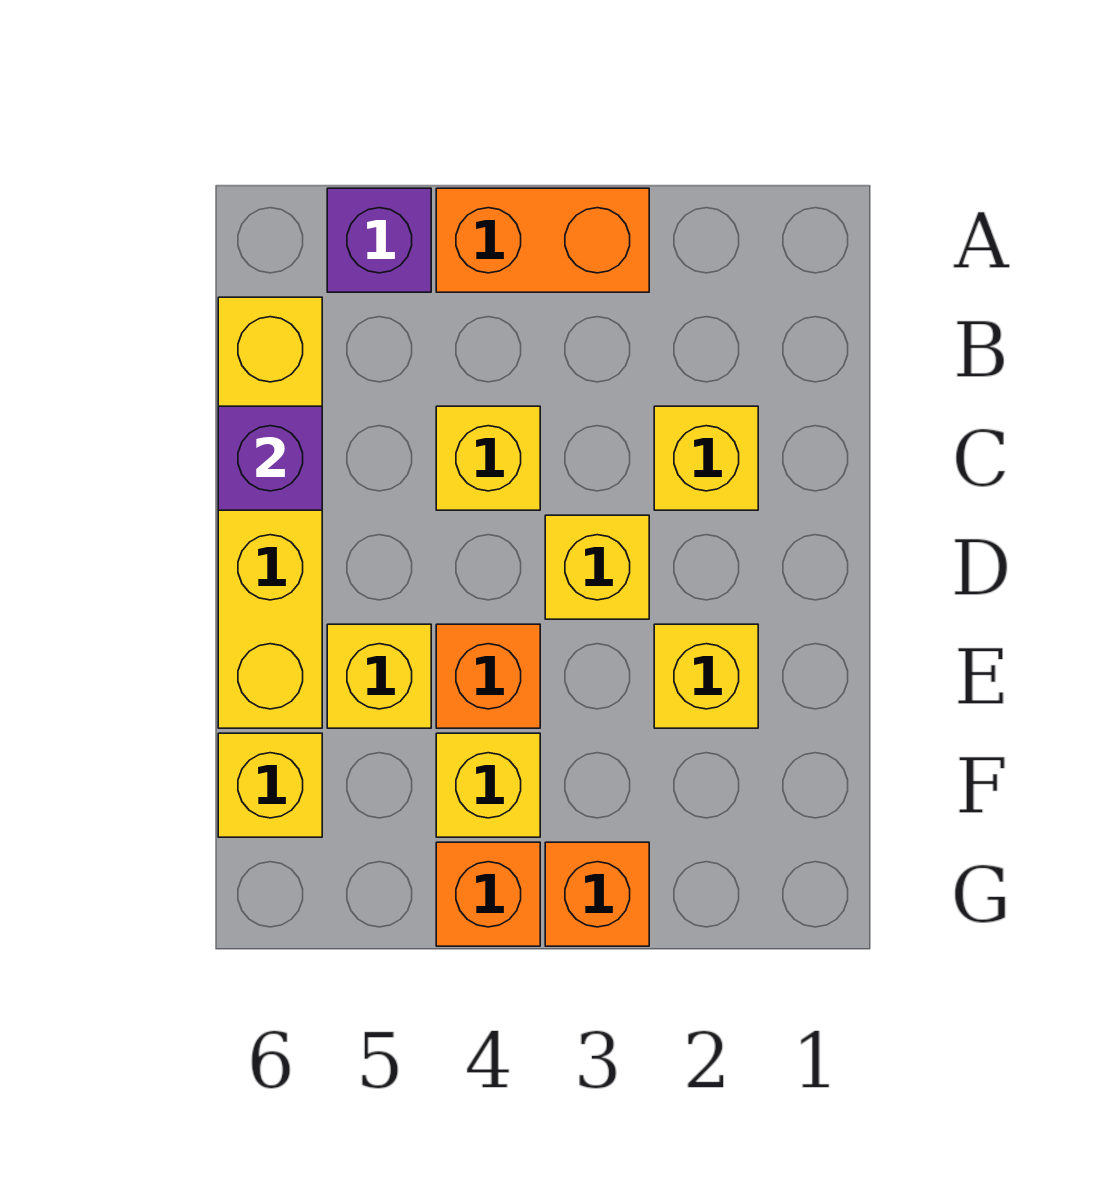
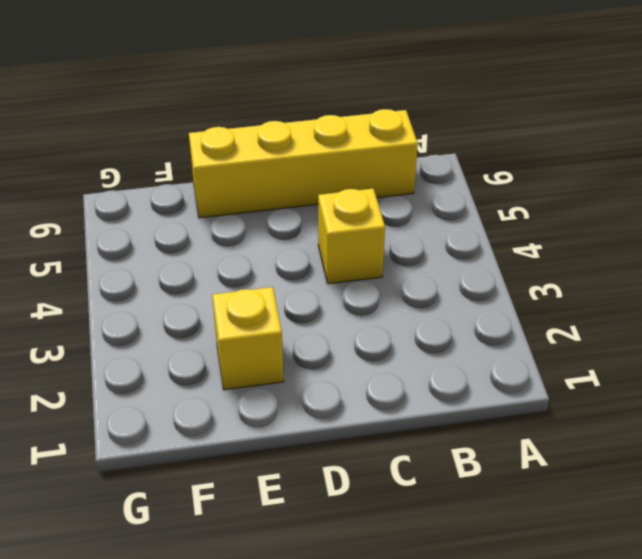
none -> orange brick A3:A4 level 1
none -> purple brick A5 level 1
none -> yellow brick C2 level 1

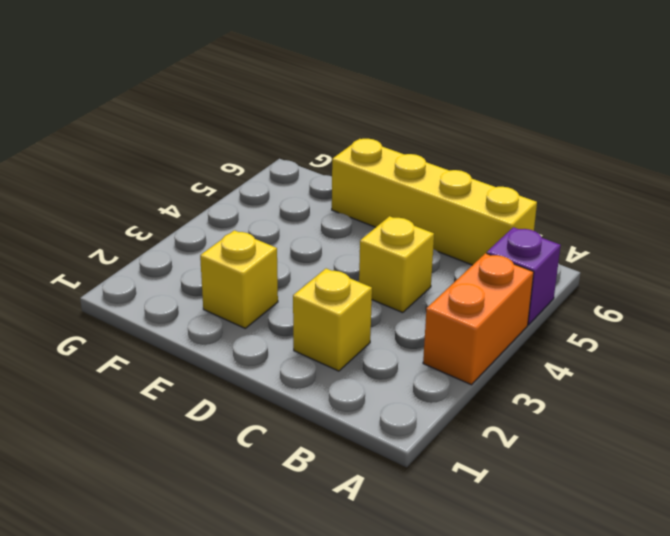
none -> yellow brick D3 level 1
none -> orange brick E4 level 1
none -> yellow brick E5 level 1

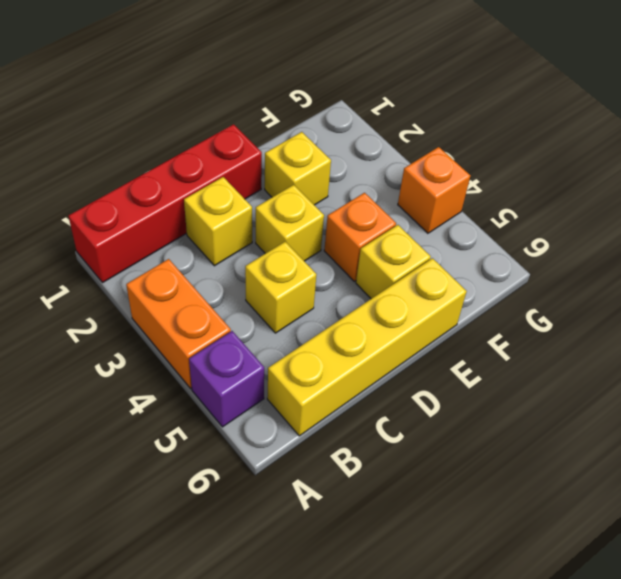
red brick A1:D1 level 1 -> none
none -> yellow brick F4 level 1
none -> yellow brick F6 level 1
none -> orange brick G3 level 1

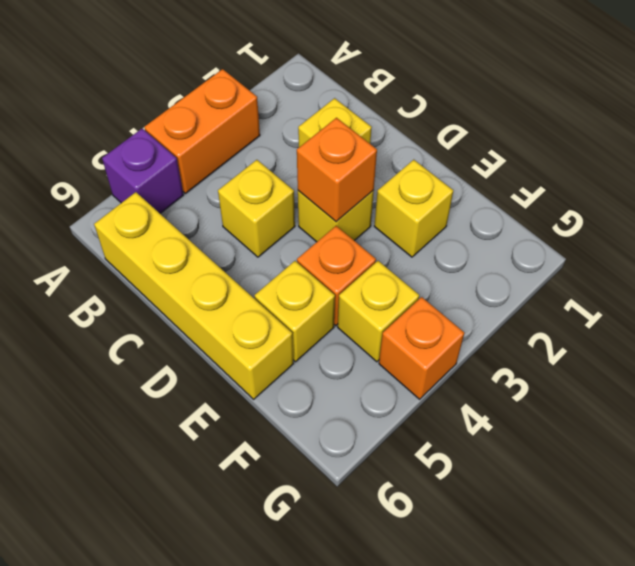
orange brick D3 level 2 -> orange brick G3 level 1
none -> yellow brick F6 level 1
none -> purple brick C6 level 2

